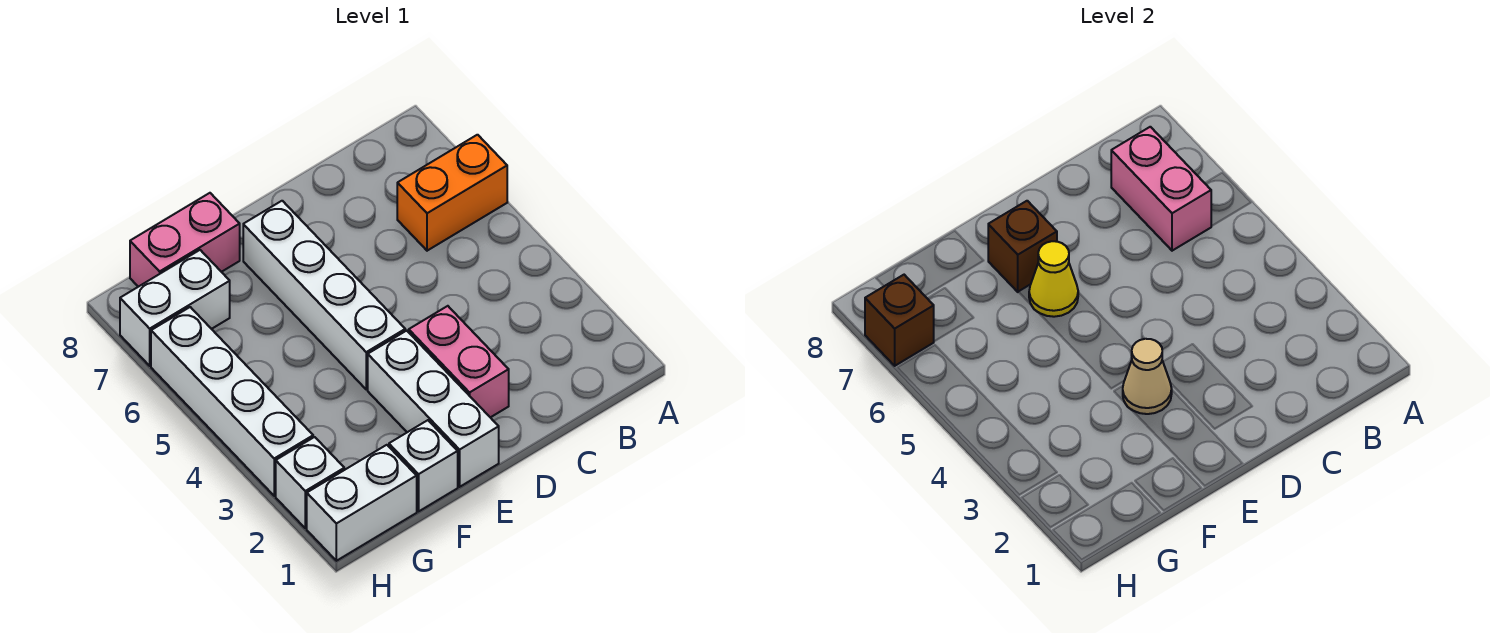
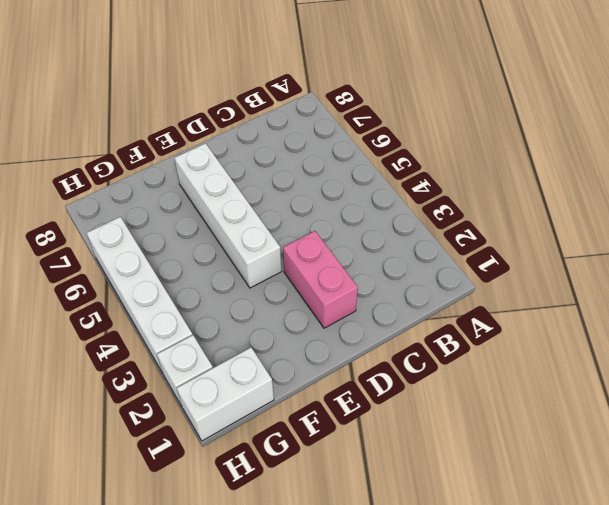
none -> orange brick A6:B6 level 1
none -> white brick E1:E3 level 1
none -> white brick F1 level 1

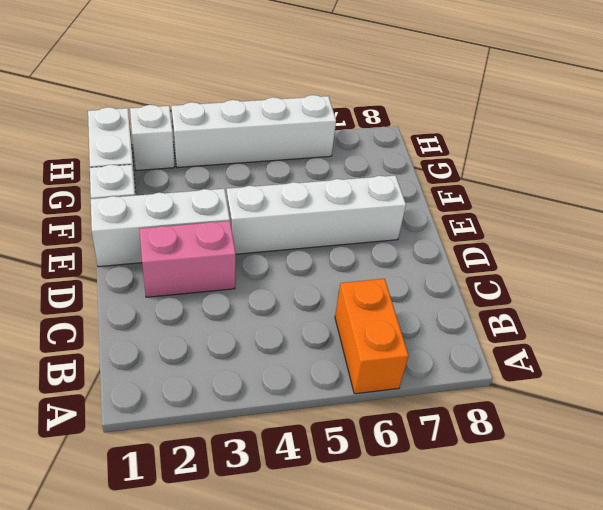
none -> pink brick F8:G8 level 1
none -> white brick G7:H7 level 1
none -> pink brick B6:B7 level 2

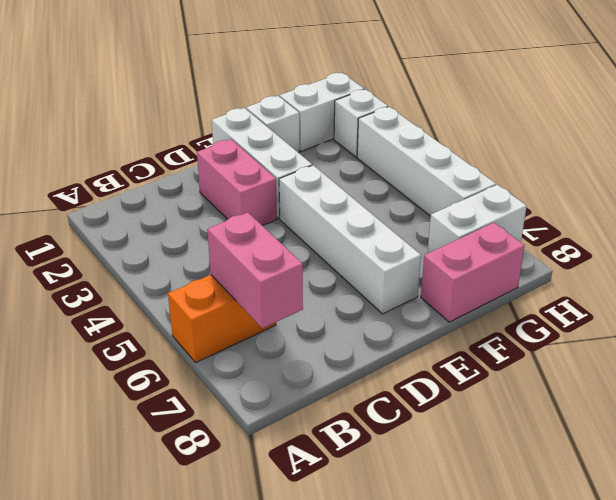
none -> tan cone E3 level 2
none -> yellow cone E6 level 2
none -> brown brick E7 level 2

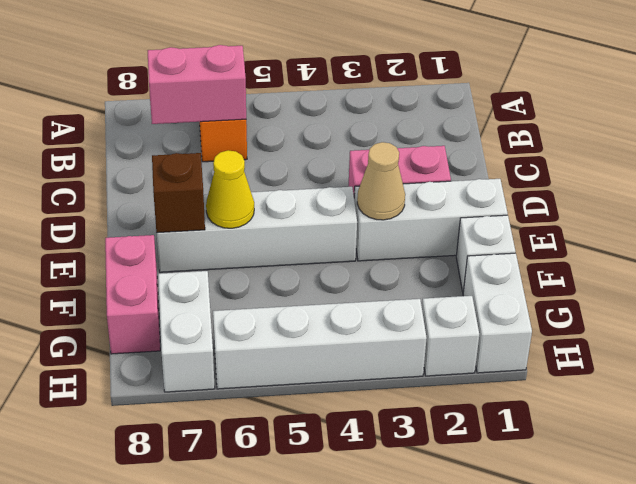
none -> brown brick H7 level 2

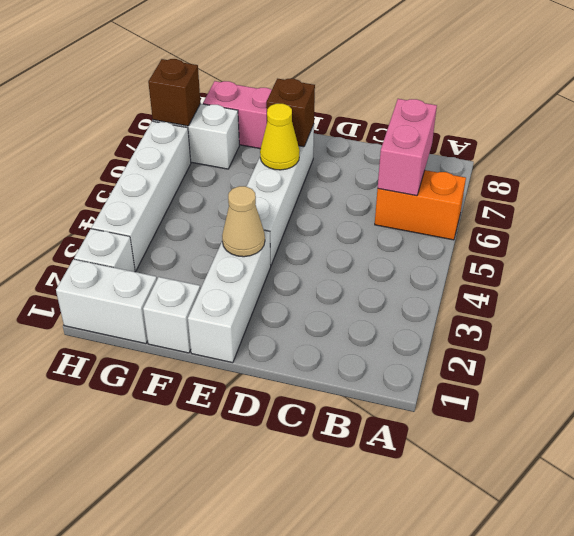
none -> pink brick D2:D3 level 1

